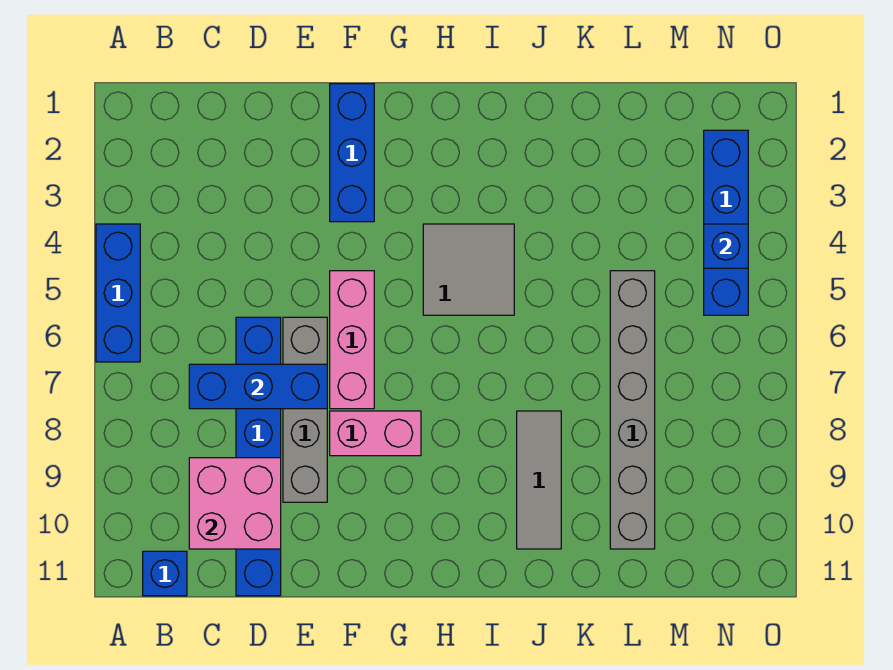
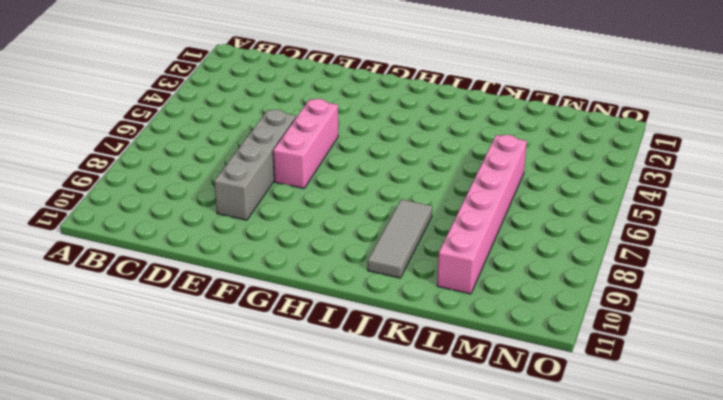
pink brick L5:L10 level 1 -> grey brick L5:L10 level 1
none -> blue brick A4:A6 level 1
none -> blue brick B11 level 1
none -> blue brick D6:D11 level 1

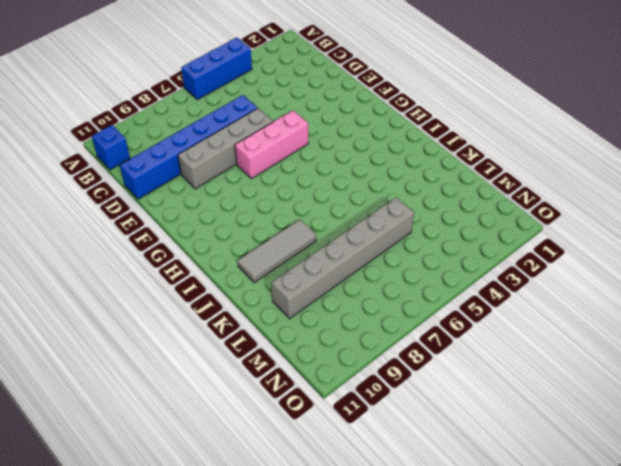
none -> blue brick F1:F3 level 1
none -> pink brick F8:G8 level 1
none -> grey tile H4:I5 level 1

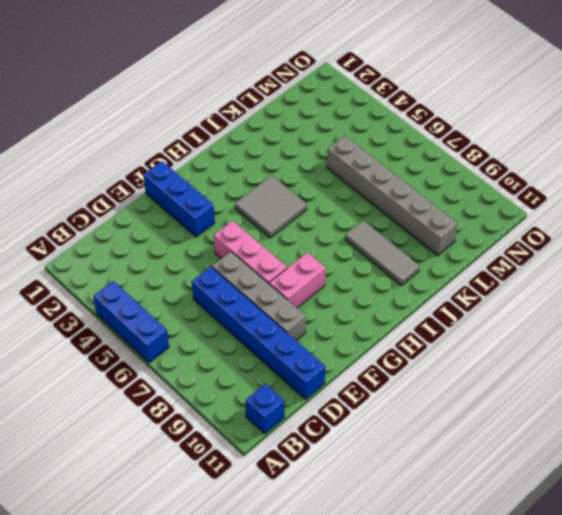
none -> blue brick N2:N5 level 1
none -> blue brick C7:E7 level 2
none -> pink brick C9:D10 level 2

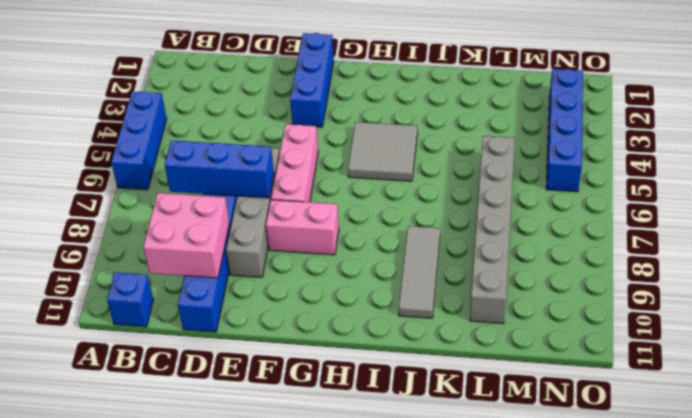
none -> blue brick N4 level 2

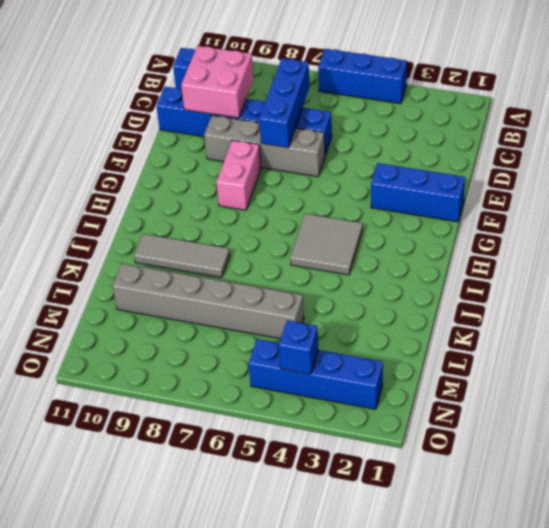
none -> pink brick F5:F7 level 1

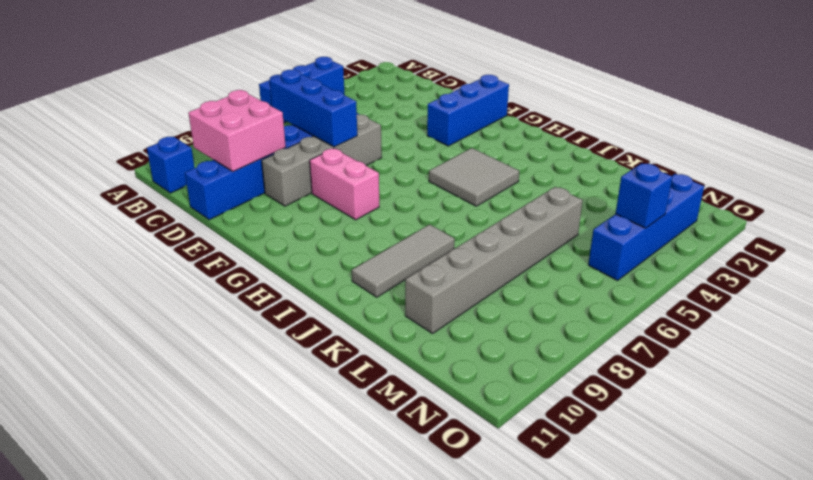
none -> pink brick F5:F7 level 1

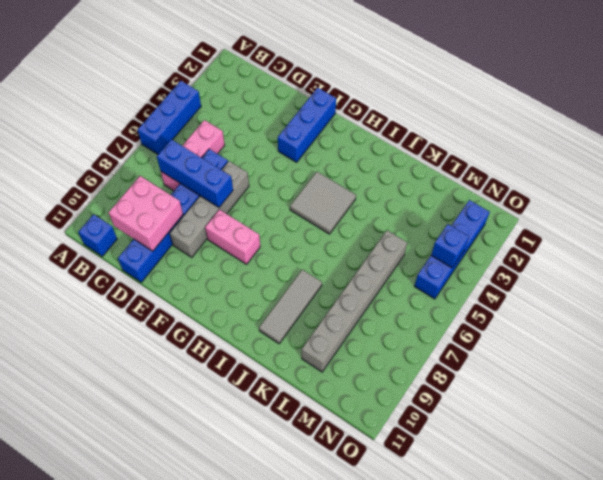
pink brick C5:C7 level 1 -> pink brick F5:F7 level 1

